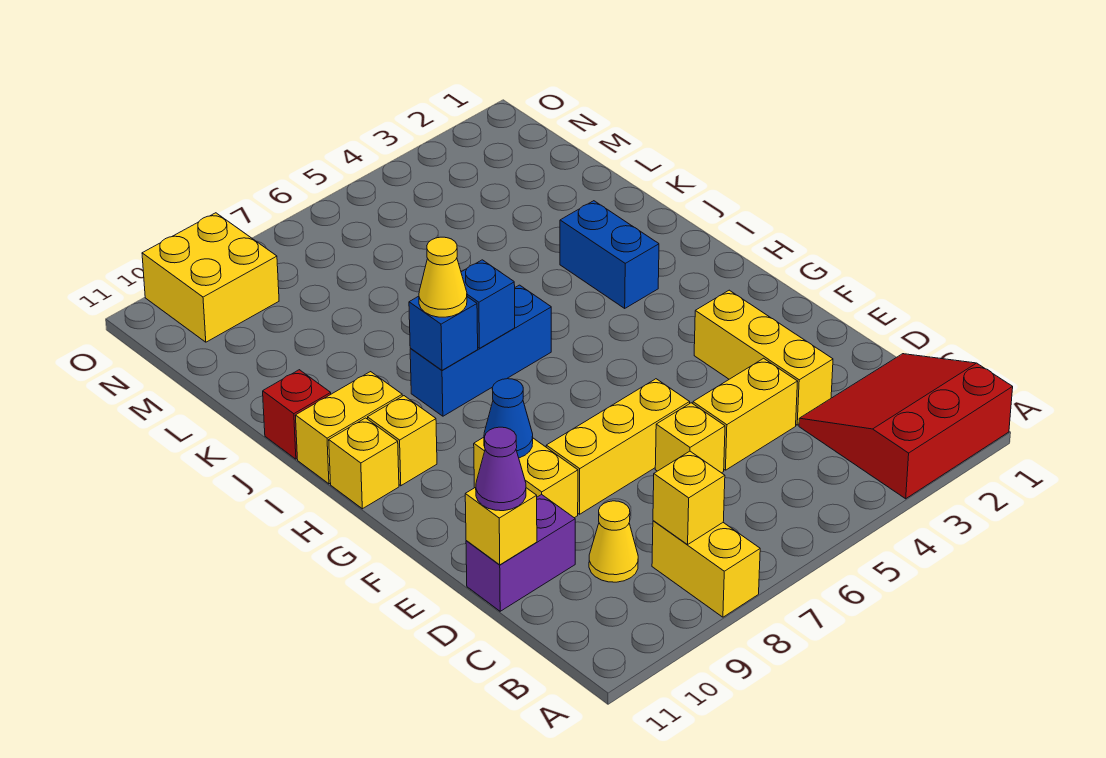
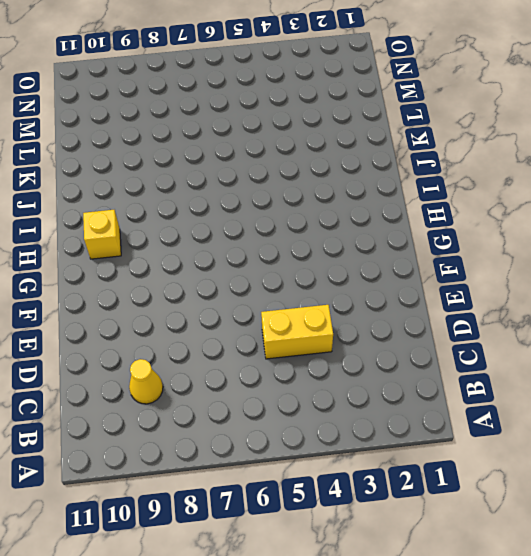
none -> red slope A1:C3 level 1 top A
none -> yellow brick A8:B8 level 1
none -> yellow brick D3:F3 level 1

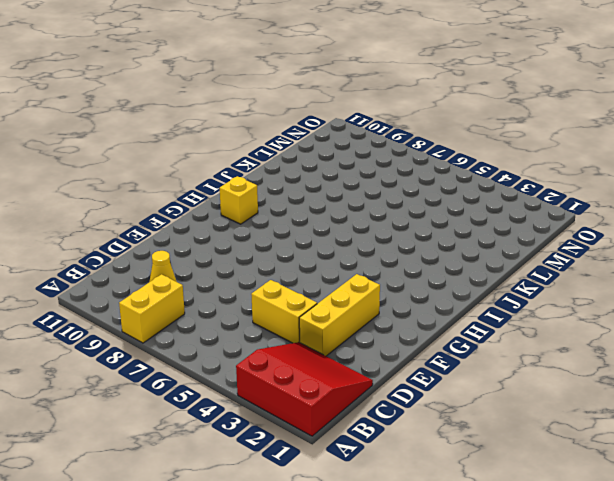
none -> yellow brick D6 level 1
none -> purple brick D10:D11 level 1
none -> yellow brick E6:E8 level 1

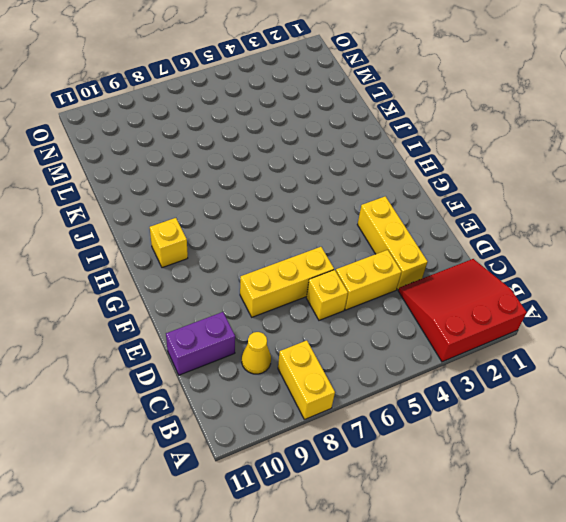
none -> yellow brick E9:F9 level 1
none -> yellow brick H11 level 1
none -> blue brick I3:J3 level 1

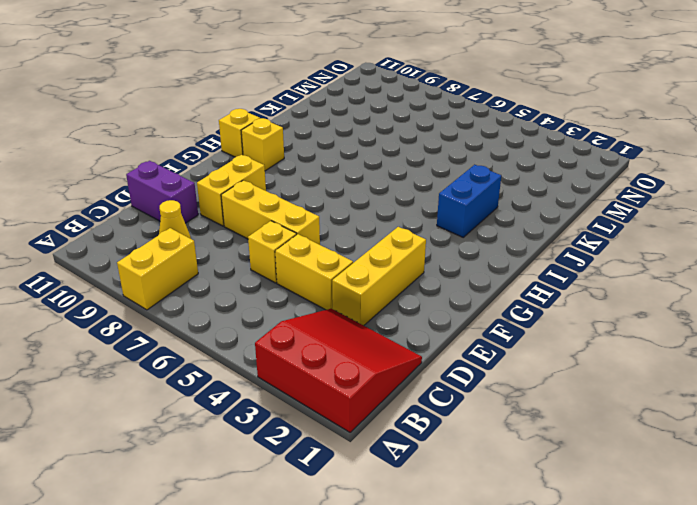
none -> blue brick I6:I8 level 1
none -> yellow brick I10:I11 level 1
none -> red brick J11 level 1

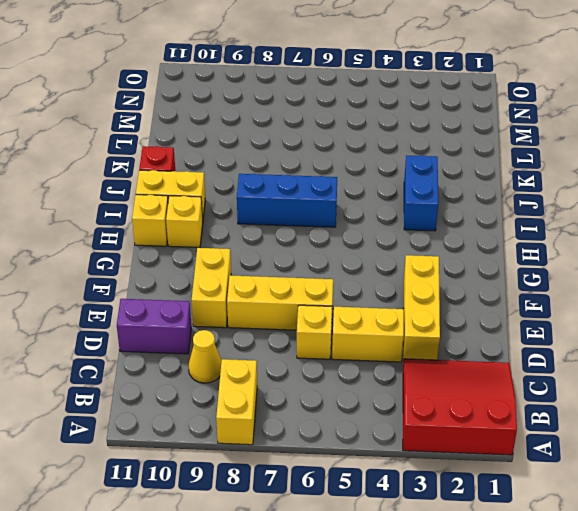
none -> yellow brick N9:O10 level 1
none -> yellow brick B8 level 2
none -> yellow brick D11 level 2

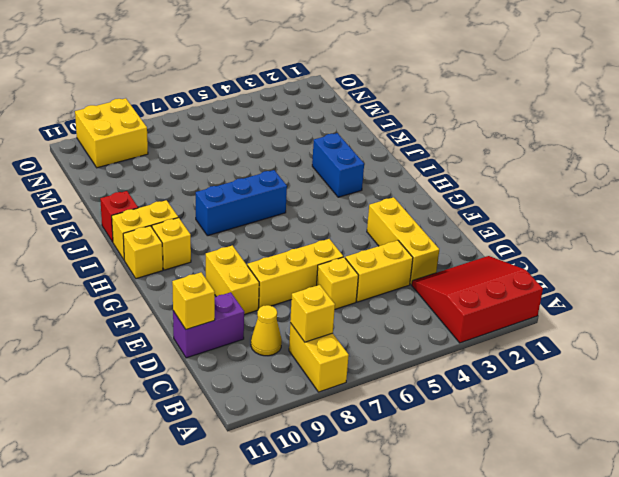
none -> blue cone F9 level 2
none -> blue brick I7 level 2
none -> blue brick I8 level 2

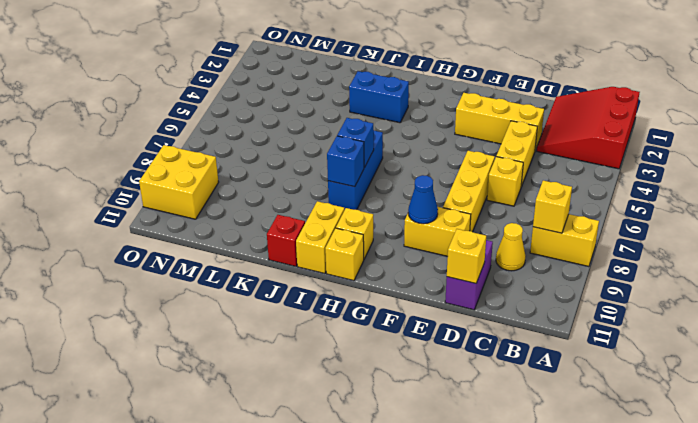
none -> purple cone D11 level 3
none -> yellow cone I8 level 3

